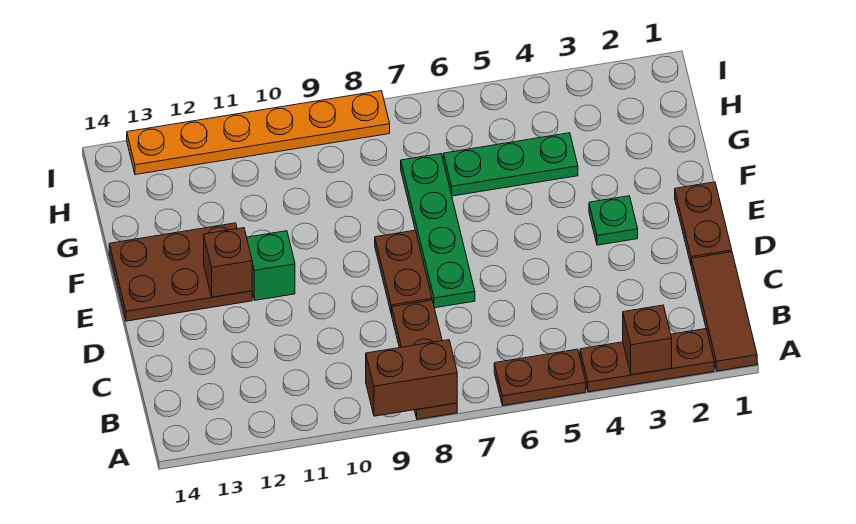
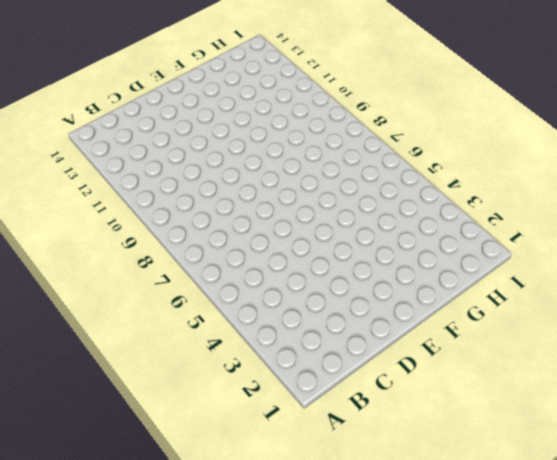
none -> brown tile A1:C1 level 1
none -> brown plate A2:A4 level 1
none -> brown plate A5:A6 level 1

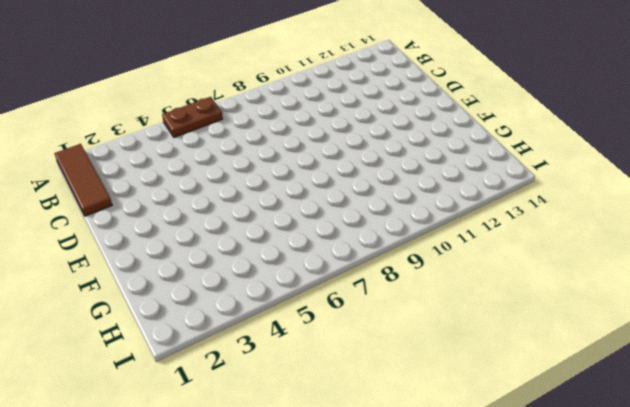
none -> brown plate A2:A4 level 1
none -> brown plate A8:C8 level 1
none -> brown plate D1:E1 level 1

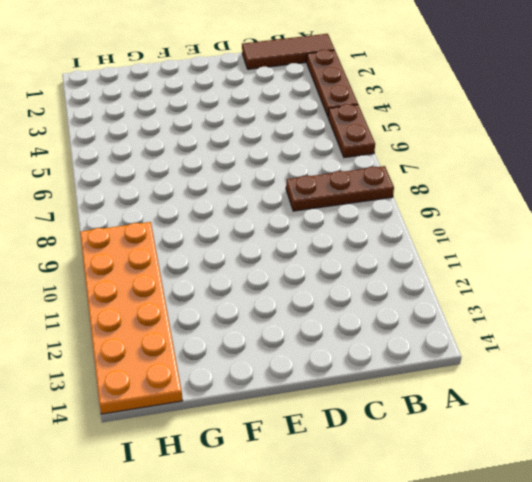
orange plate H9:I14 level 1 -> orange plate I8:I13 level 1
none -> brown plate D1:E1 level 1
none -> green plate D7:G7 level 1
none -> brown plate D8:E8 level 1

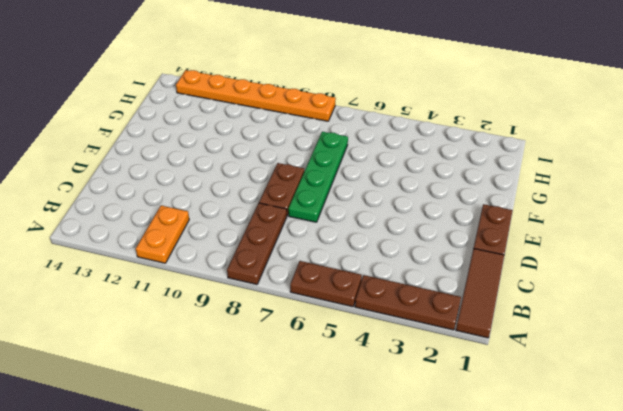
orange plate A11:B11 level 1 -> none
none -> green plate E3 level 1
none -> green brick E11 level 1
none -> brown plate E12:F14 level 1

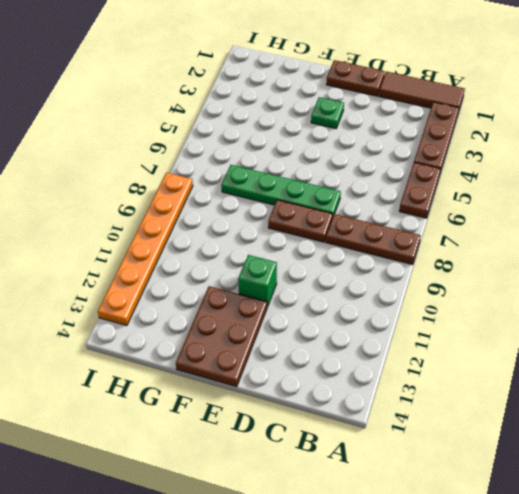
none -> green plate G4:G6 level 1
none -> brown brick A3 level 2
none -> brown brick A8:A9 level 2

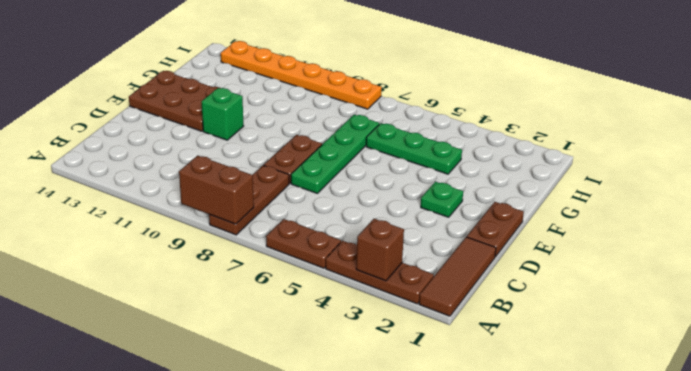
none -> brown brick E12 level 2

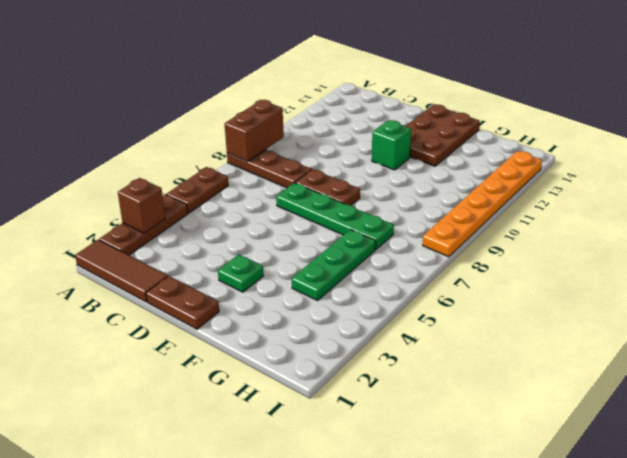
none -> brown brick E12 level 2

